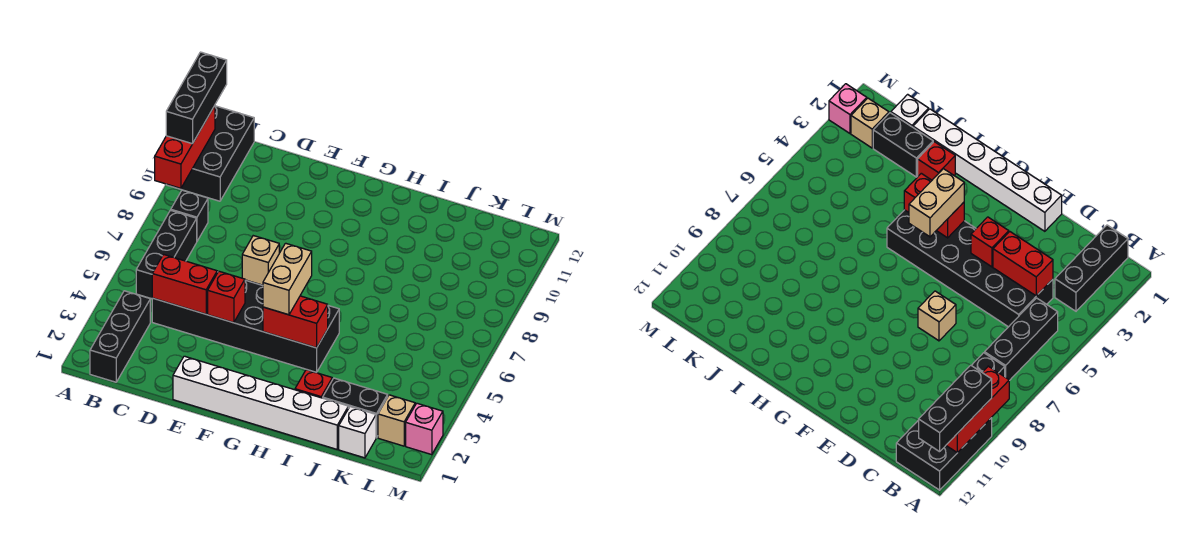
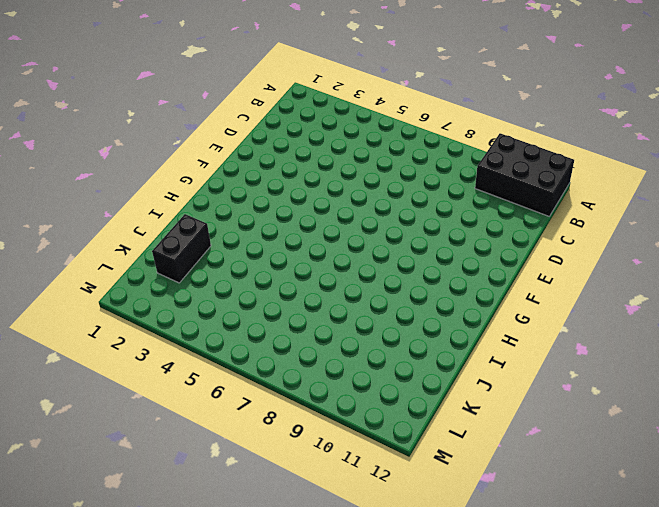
none -> black brick B1:B3 level 1
none -> black brick B5:B7 level 1
none -> black brick B8 level 1

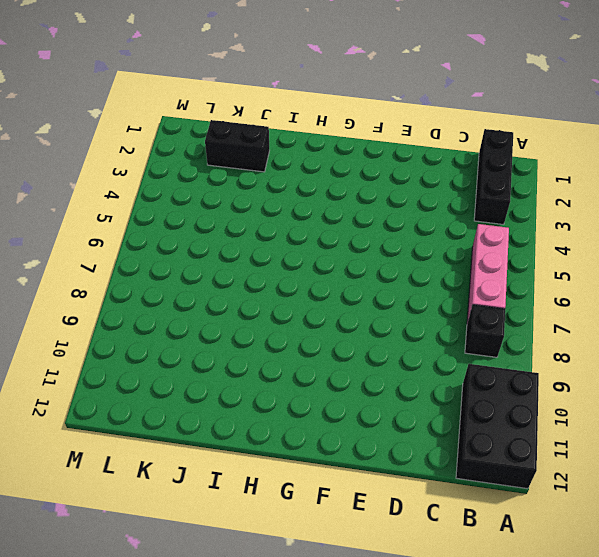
pink brick B5:B7 level 1 -> black brick B5:B7 level 1
none -> black brick C4:H5 level 1
none -> white brick E1:J1 level 1
none -> tan brick E7 level 1

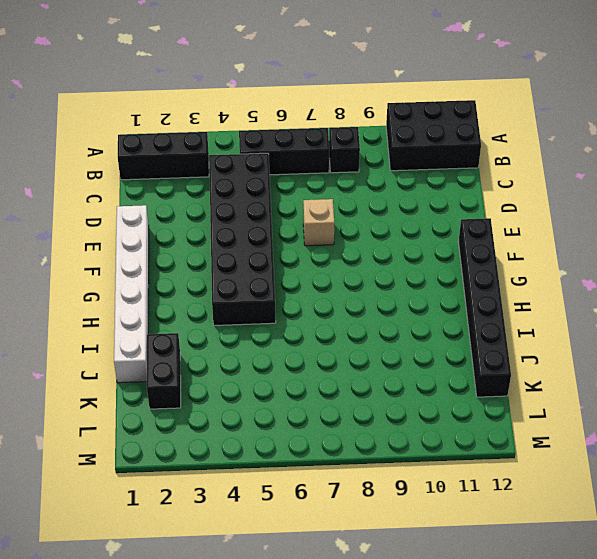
black brick F12:K12 level 1 -> none
none -> red brick I2 level 1
none -> white brick K1 level 1
none -> tan brick L2 level 1

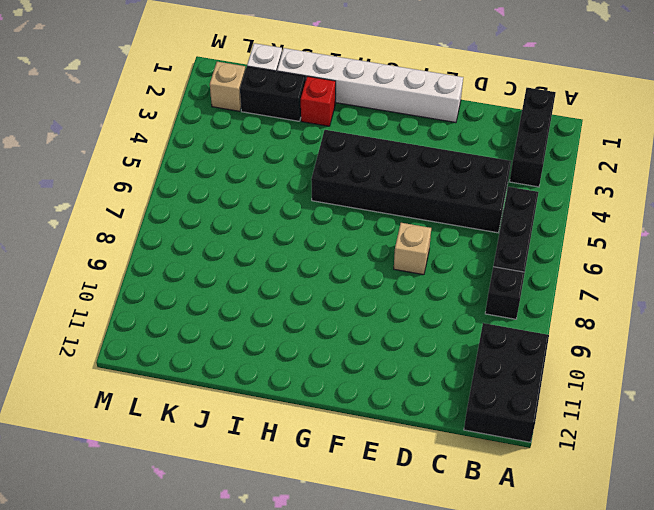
none -> pink brick M2 level 1
none -> red brick A9:A11 level 2
none -> red brick C4:D4 level 2

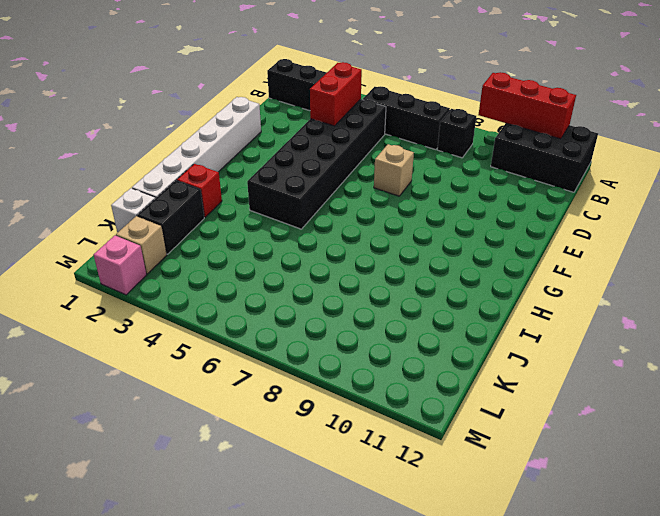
none -> red brick E4 level 2
none -> red brick G4:H4 level 2
none -> black brick A10:A12 level 3

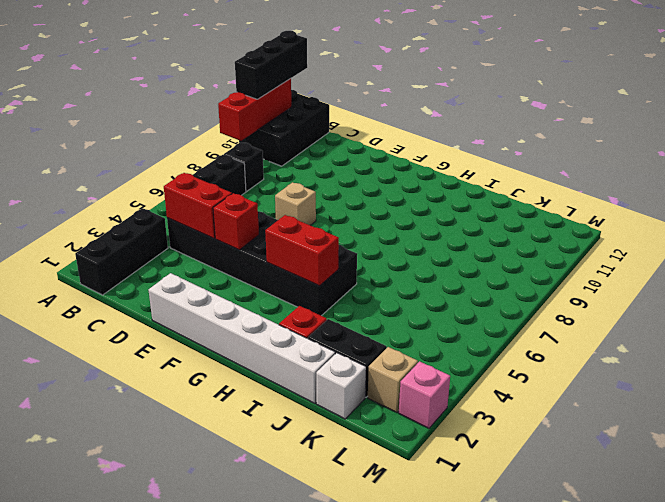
none -> tan brick G4:G5 level 3

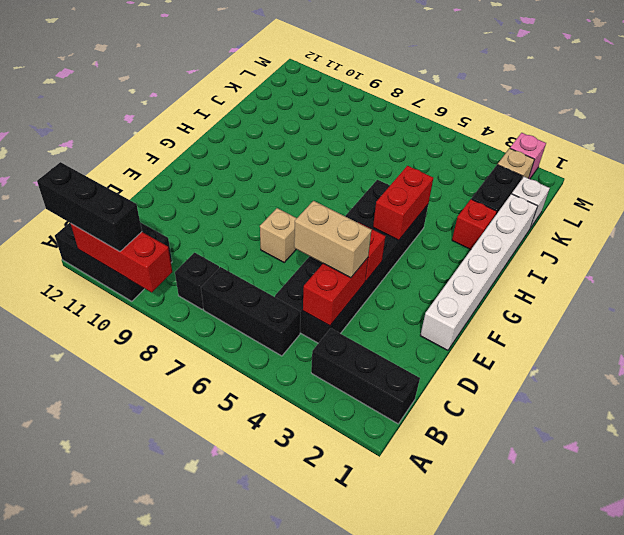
tan brick D4:D5 level 3 -> tan brick G4:G5 level 3

